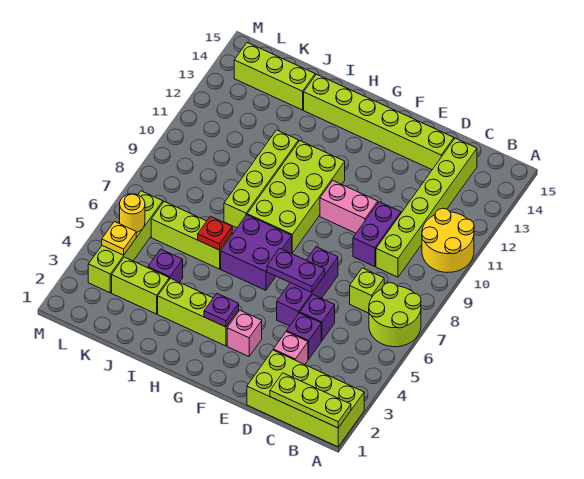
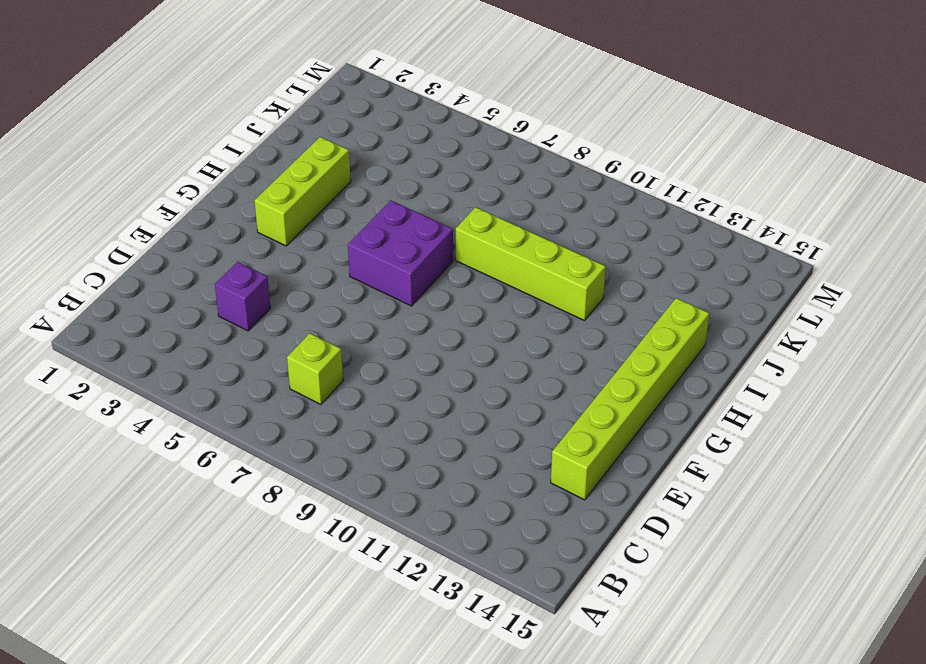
none -> lime brick A1:D2 level 1
none -> lime round brick A6:B7 level 1
none -> yellow round brick A10:B11 level 1

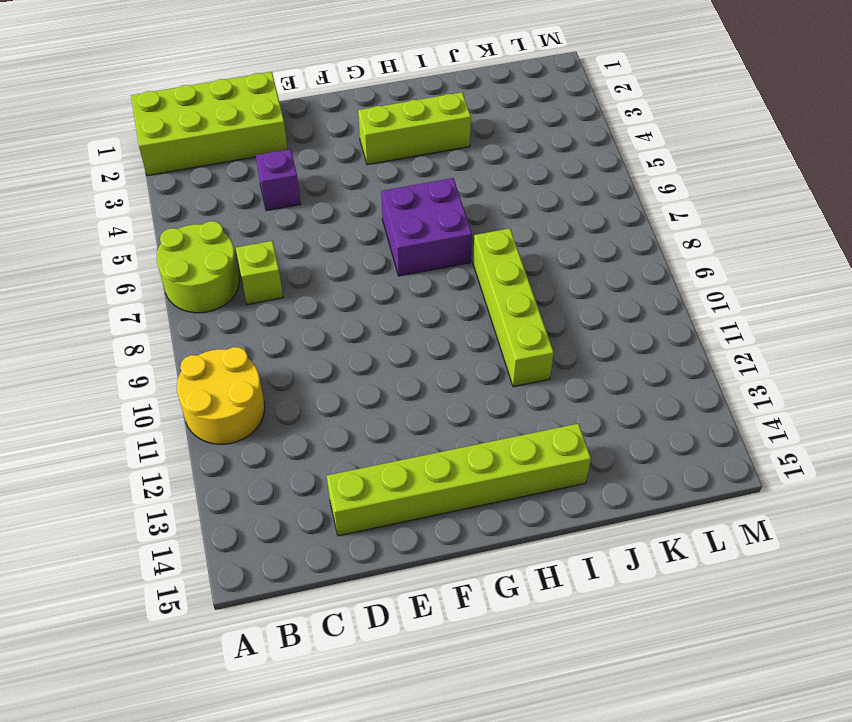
none -> lime brick C9:C14 level 1
none -> pink brick D3 level 1
none -> purple brick D5 level 1

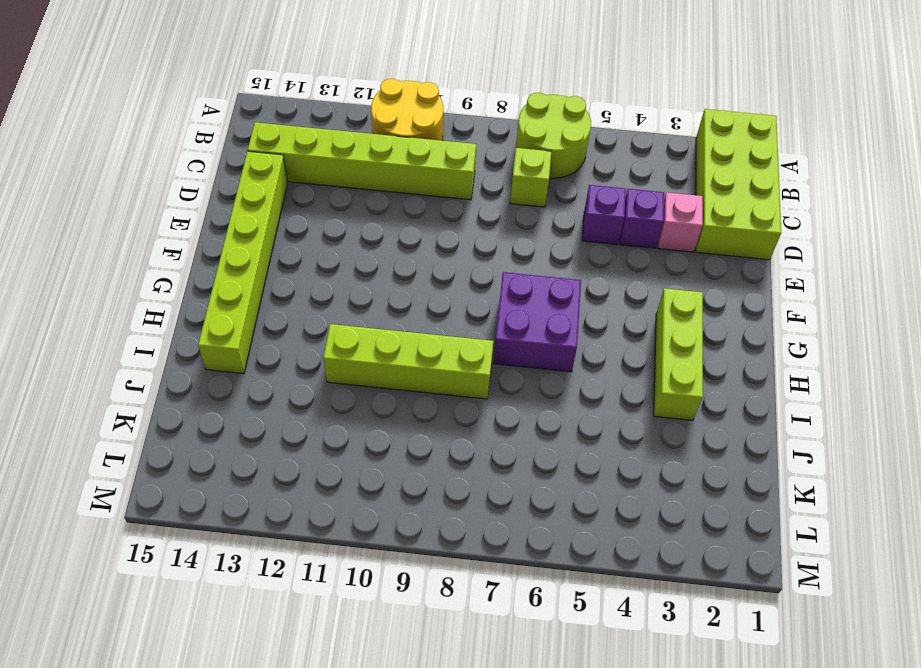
none -> purple brick D9:D10 level 1
none -> purple brick E5:E7 level 1
none -> pink brick E10:F10 level 1

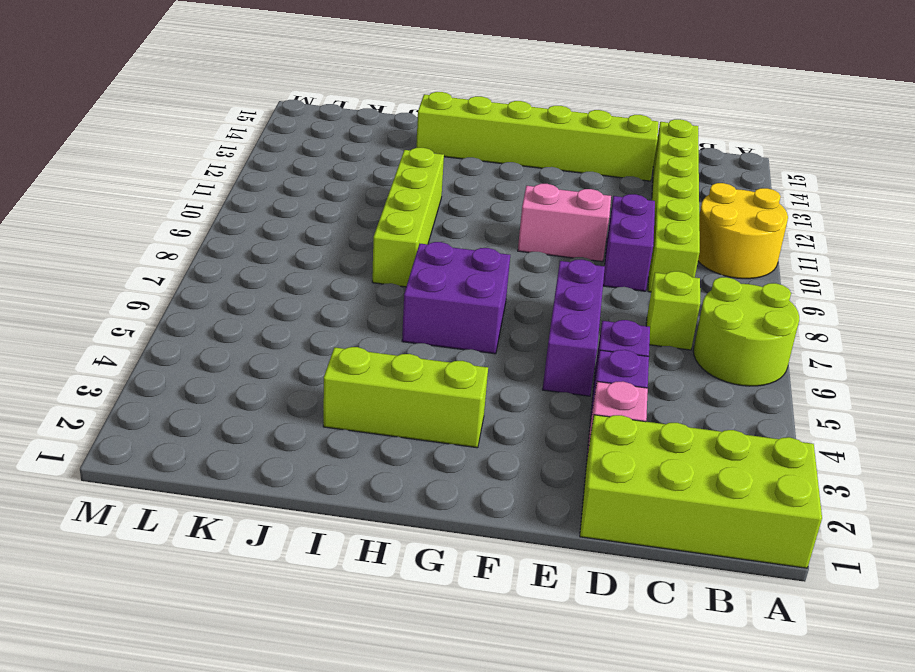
none -> pink brick F3 level 1
none -> lime brick G8:H11 level 1
none -> lime brick I6:K6 level 1

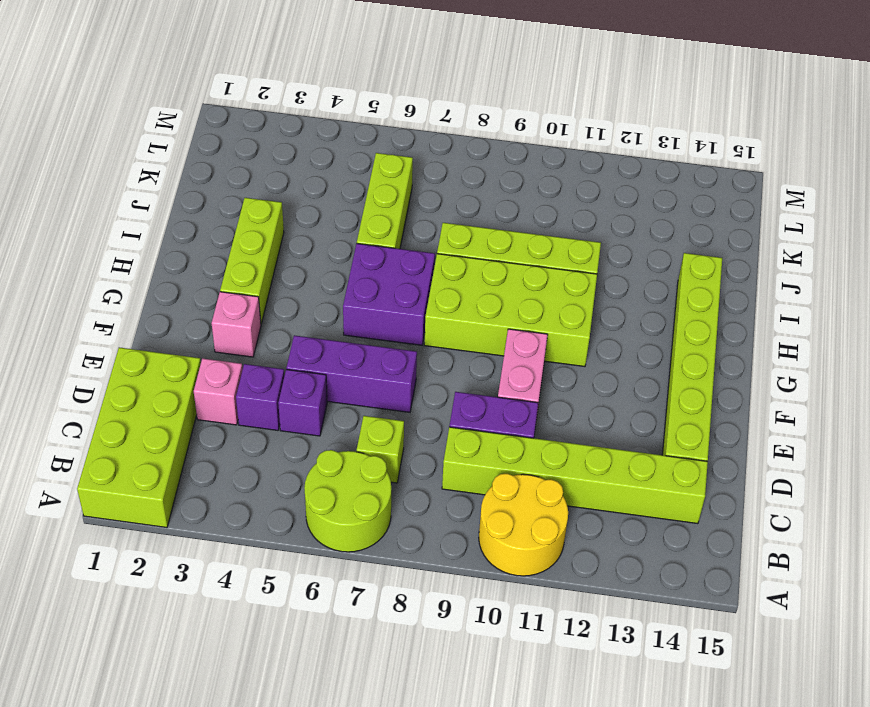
none -> lime brick J3:K3 level 1
none -> purple brick J4 level 1
none -> lime brick J14:L14 level 1

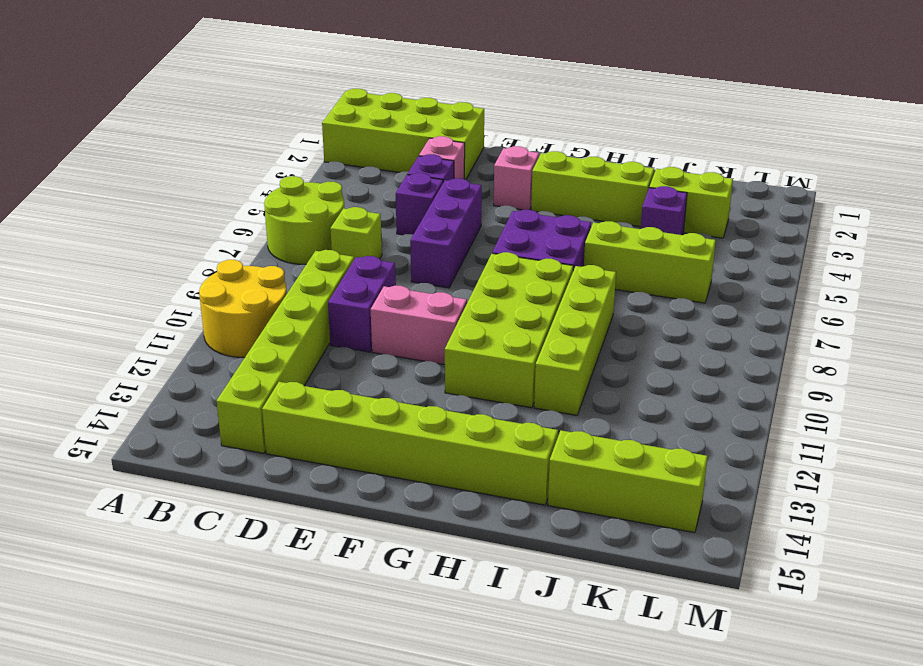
none -> lime brick L3:L6 level 1
none -> lime plate A1:C1 level 2
none -> purple plate E6:F6 level 2

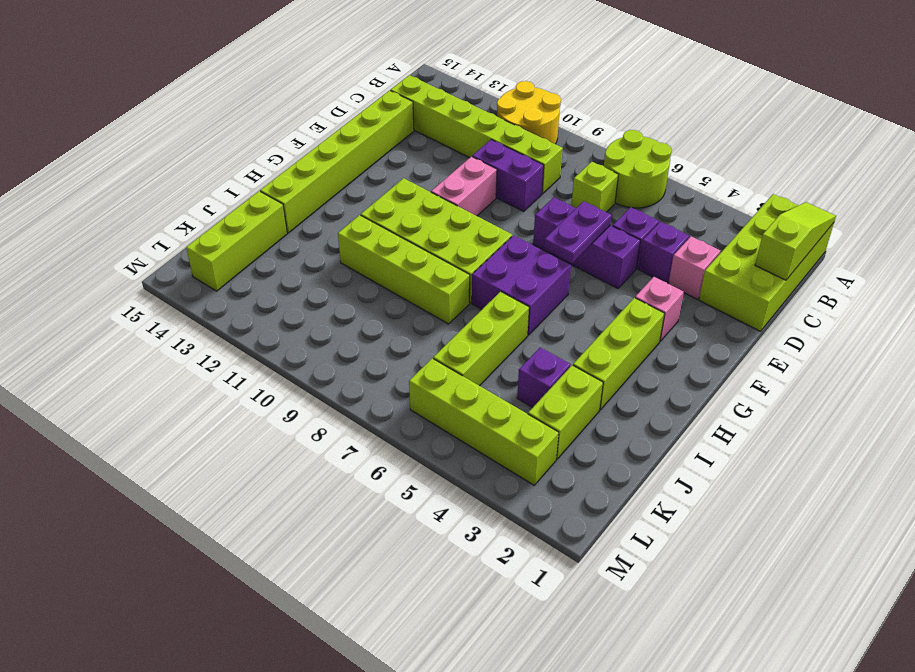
lime slope A1:C1 level 2 top C -> lime plate A1:C1 level 2
none -> purple plate G3 level 2
none -> red plate I6 level 2
none -> yellow plate L4 level 2

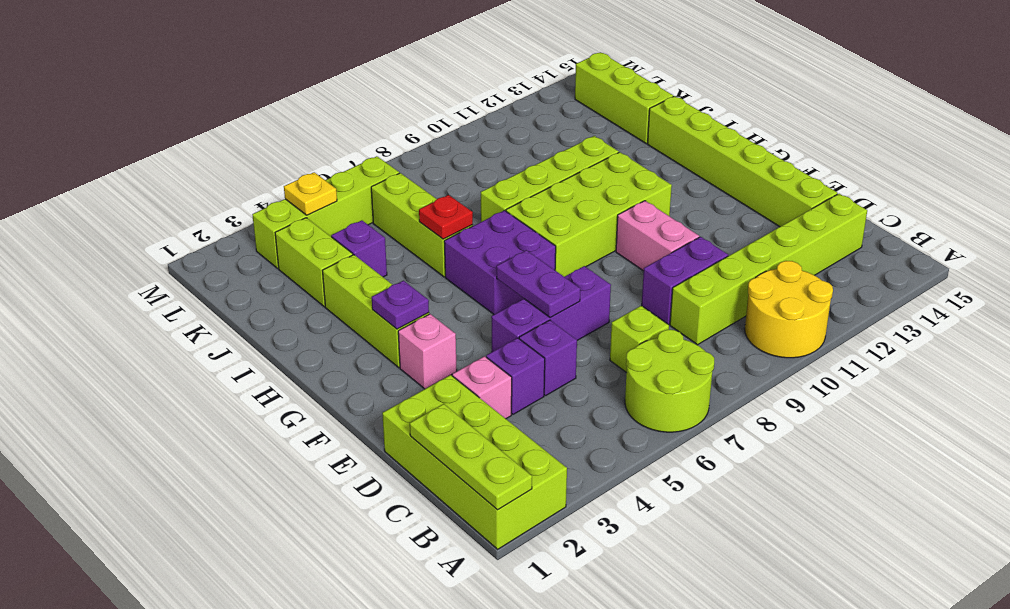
none -> yellow round brick L5 level 2

